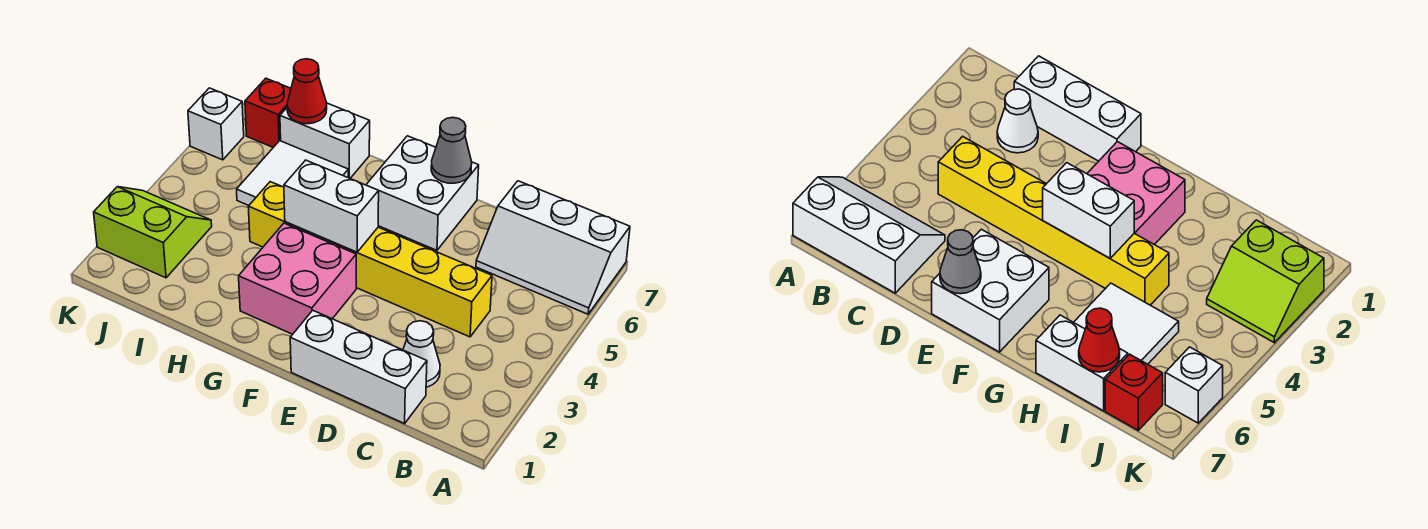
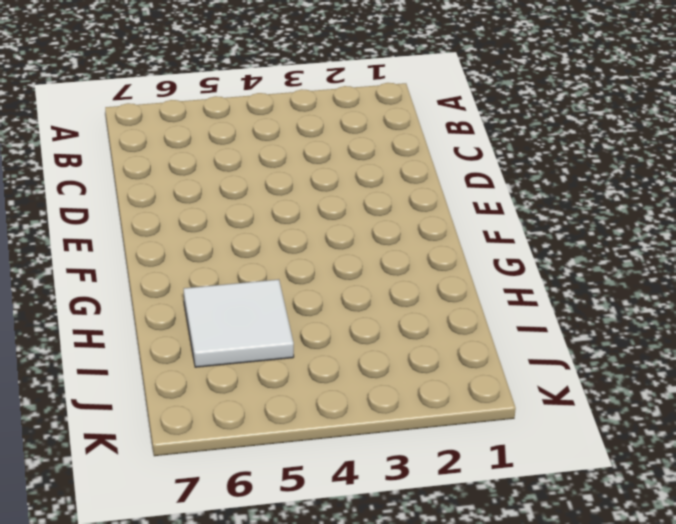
none -> white slope A6:C7 level 1 top 7
none -> white brick C1:E1 level 1
none -> white cone C2 level 1

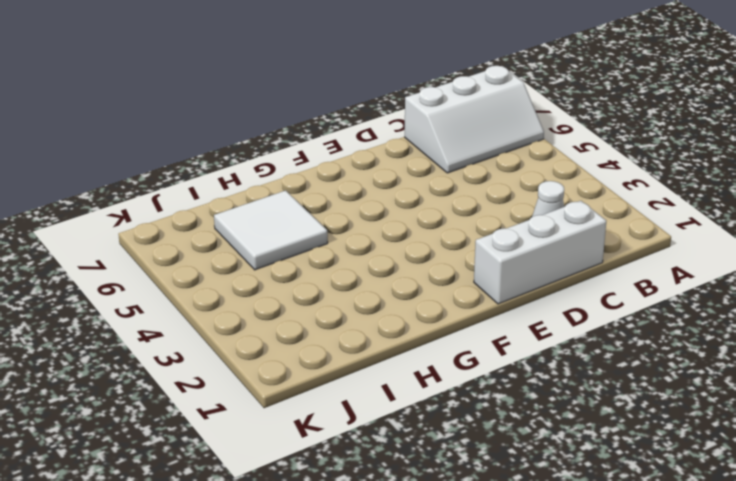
none -> yellow brick C4:H4 level 1
none -> white brick E6:F7 level 1
none -> pink brick F2:G3 level 1

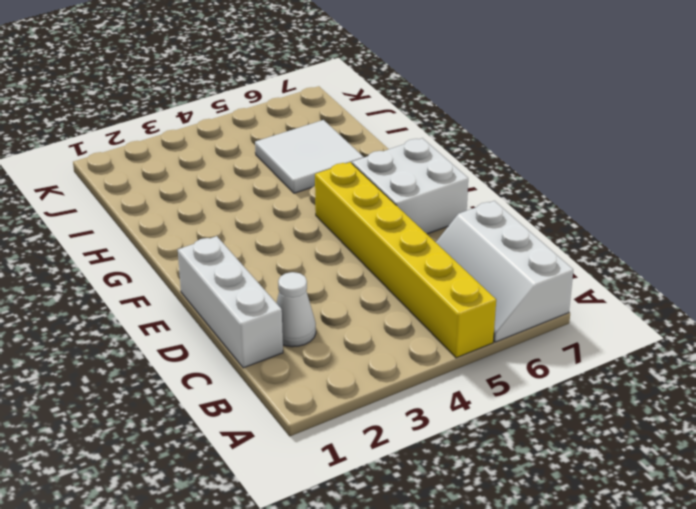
yellow brick A5:F5 level 1 -> yellow brick C4:H4 level 1
none -> pink brick F2:G3 level 1
none -> white brick H7:I7 level 1
none -> lime slope J2:K3 level 1 top 2

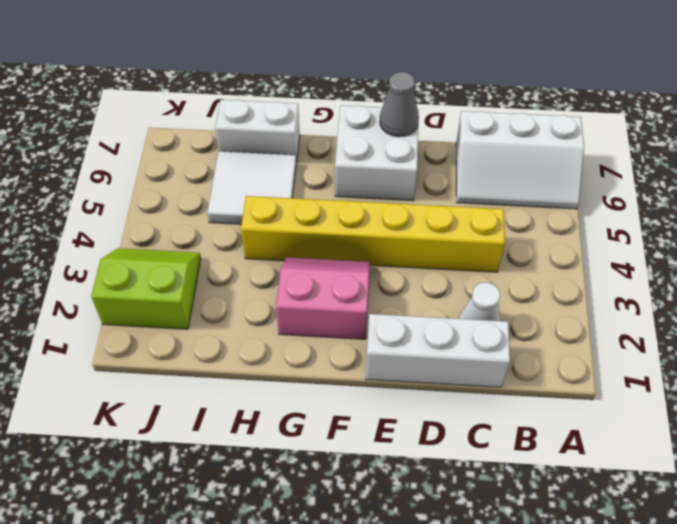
pink slope F2:G3 level 1 top 2 -> pink brick F2:G3 level 1
none -> red brick J7 level 1
none -> white brick K6 level 1
none -> white brick F4:G4 level 2

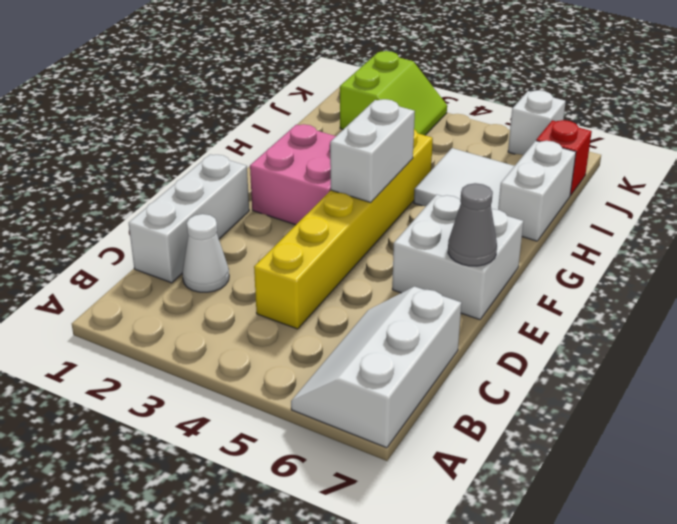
none -> red cone I7 level 2

